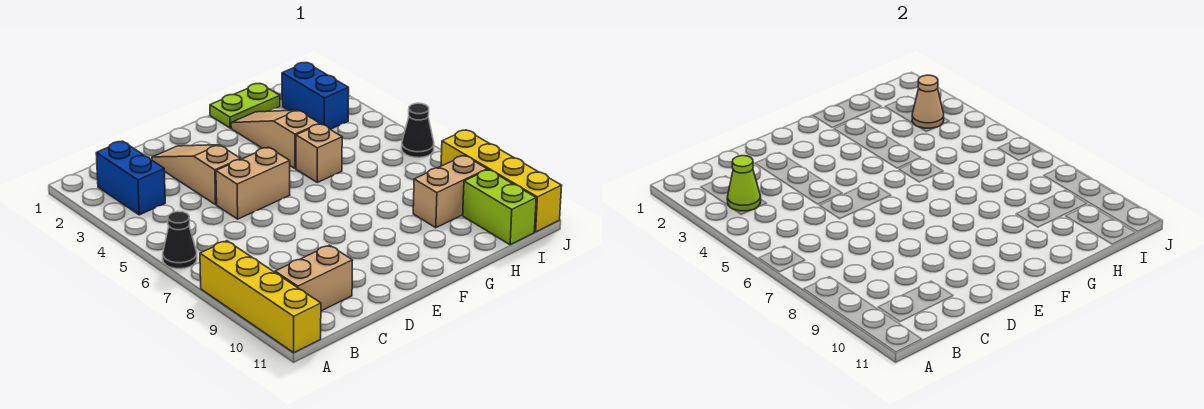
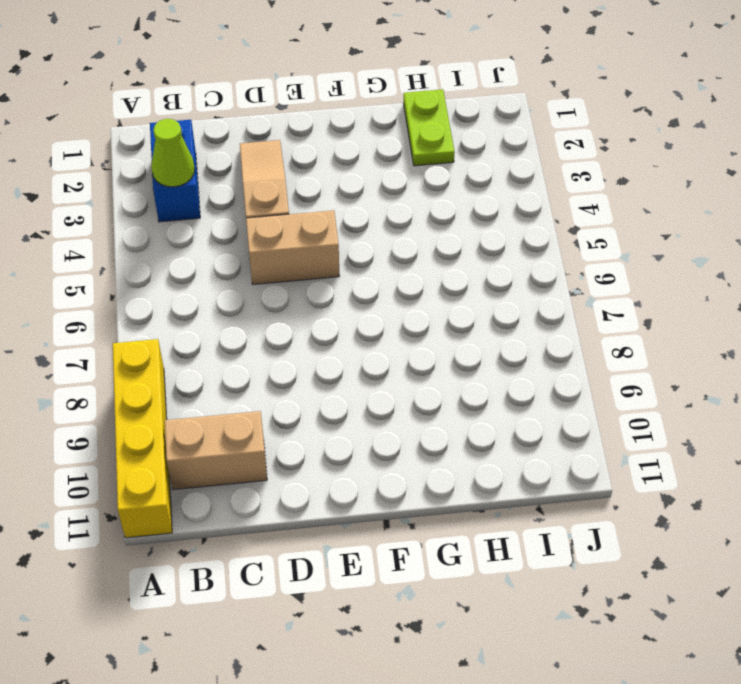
lime plate H1:H2 level 1 -> lime plate G1:H1 level 1
none -> black cone A6 level 1
none -> tan slope G2:G4 level 1 top 4
none -> tan brick G5 level 1

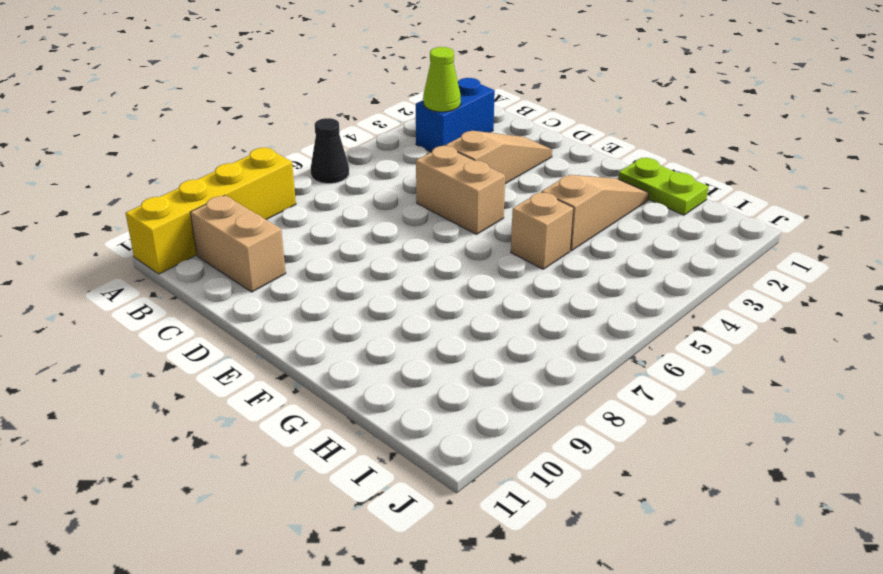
none -> tan brick H9:I9 level 1
none -> blue brick I2:I3 level 1
none -> lime brick I10:I11 level 1

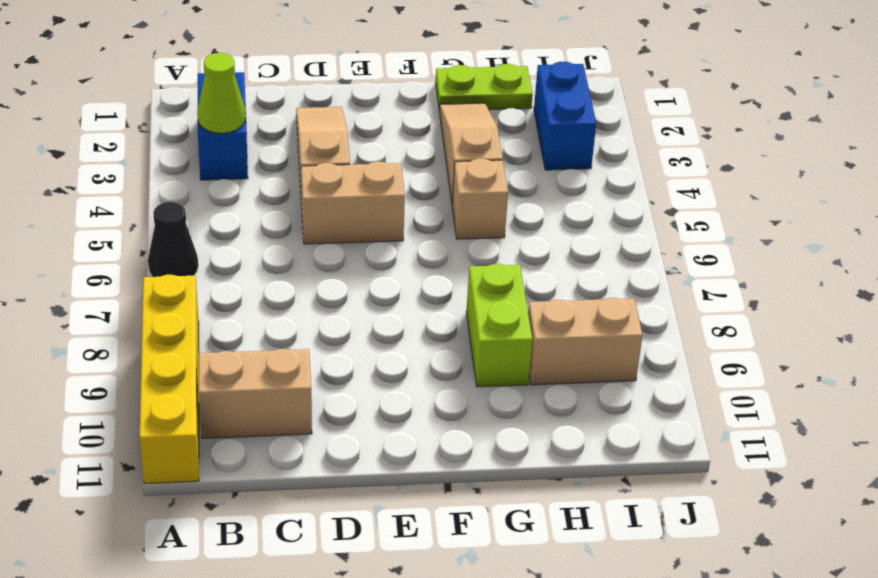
lime brick G8:G9 level 1 -> lime brick I10:I11 level 1
none -> black cone J6 level 1
none -> yellow brick J8:J11 level 1
none -> tan cone I3 level 2

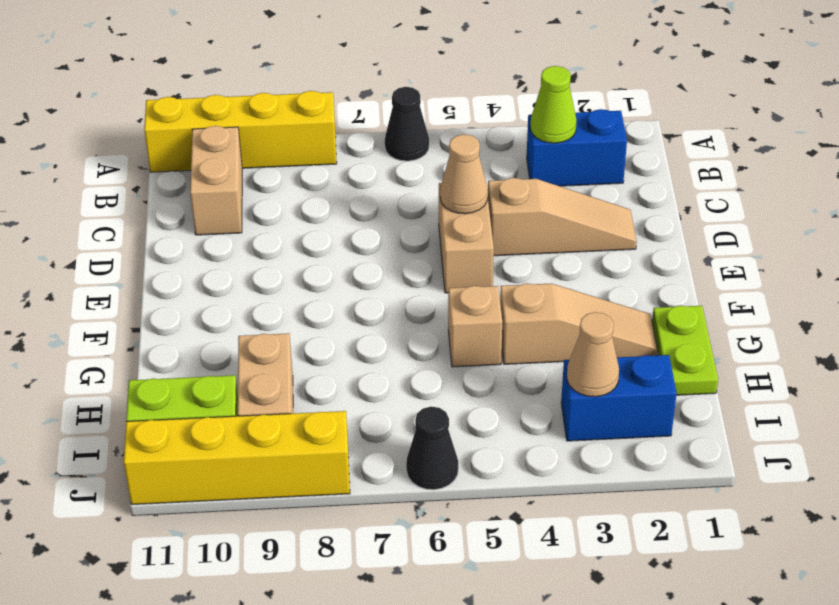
tan cone D5 level 2 -> none

